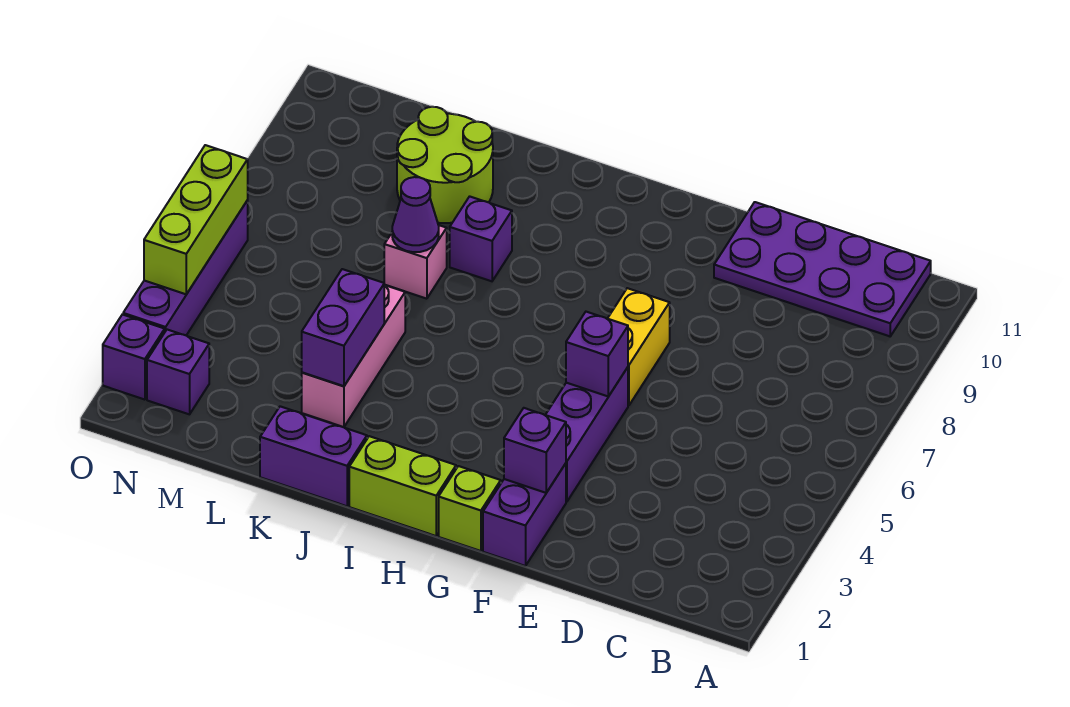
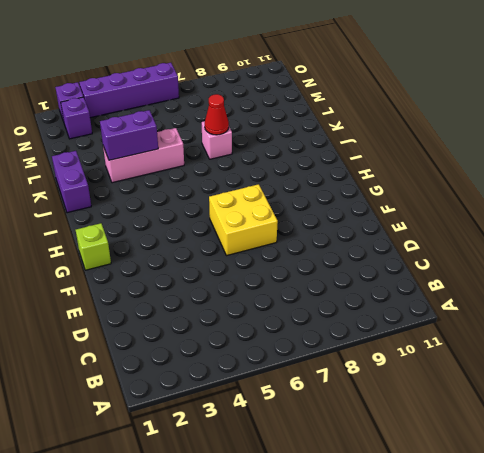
yellow brick F6:G7 level 1 -> yellow brick F6:F7 level 1
red cone K7 level 2 -> purple cone K7 level 2
none -> purple plate B10:E11 level 1
none -> purple brick F1:F2 level 1
none -> purple brick F3:F5 level 1

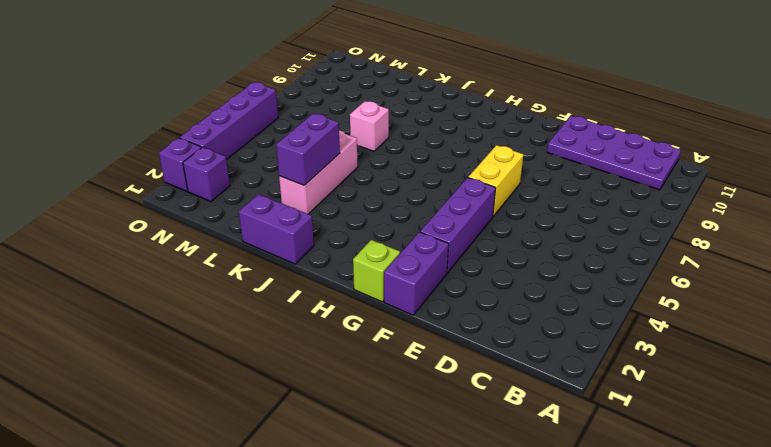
none -> lime brick H1:I1 level 1
none -> purple brick J8 level 1
none -> lime round brick K9:L10 level 1

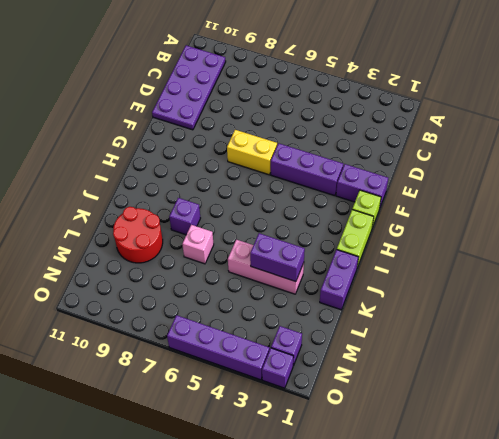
red round brick K9:L10 level 1 -> lime round brick K9:L10 level 1
none -> purple brick F2 level 2
none -> purple brick F5 level 2
none -> purple cone K7 level 2

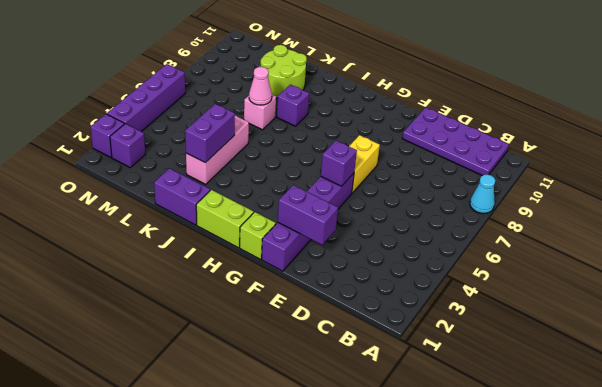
cyan cone A8 level 1 -> none
purple brick E2:F2 level 2 -> purple brick F2 level 2
pink cone K7 level 2 -> purple cone K7 level 2
none -> lime brick O4:O6 level 2

